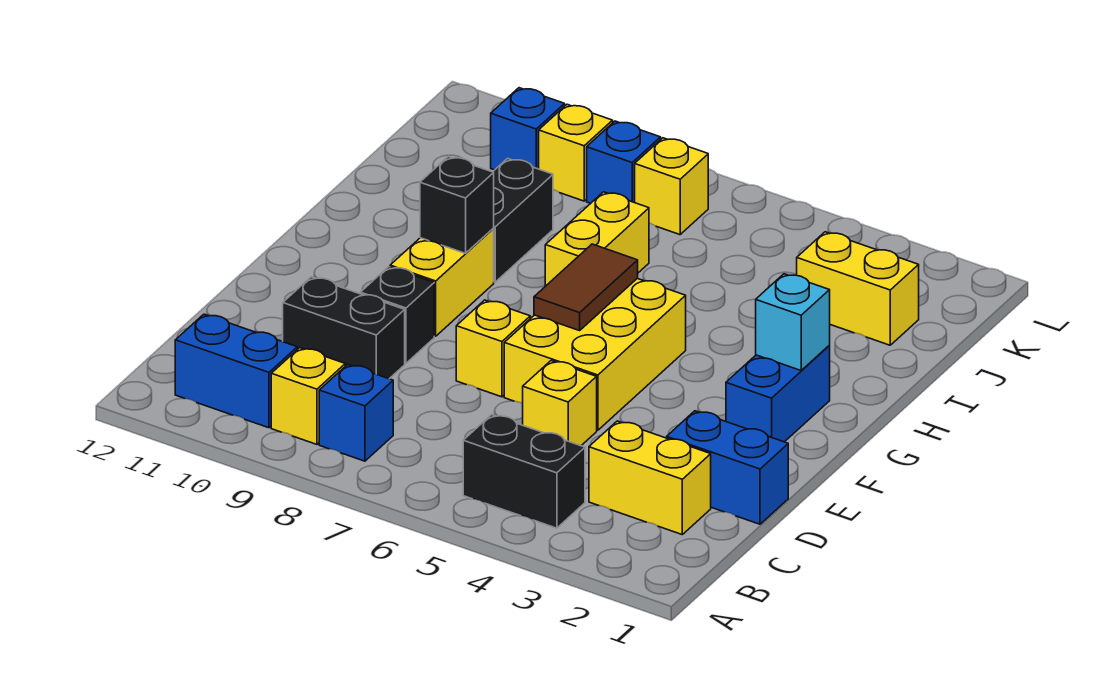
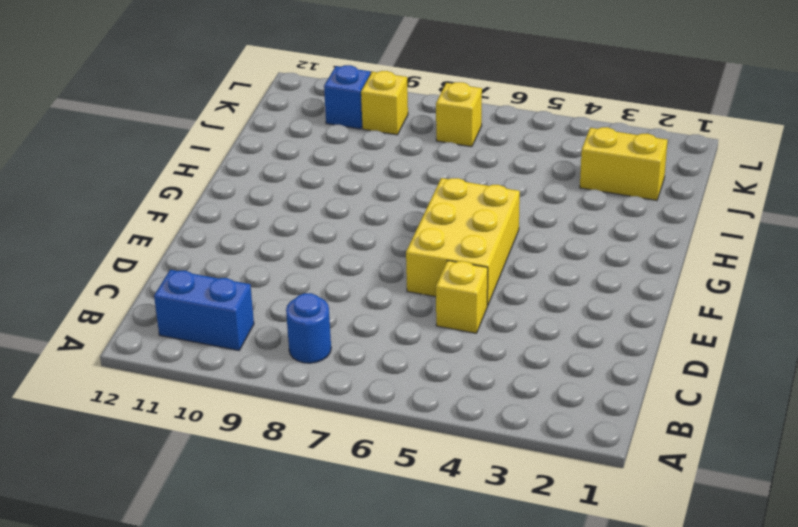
blue round brick B8 level 1 -> blue brick B8 level 1
none -> black brick B4:B5 level 1
none -> yellow brick B9 level 1
none -> yellow brick C2:C3 level 1

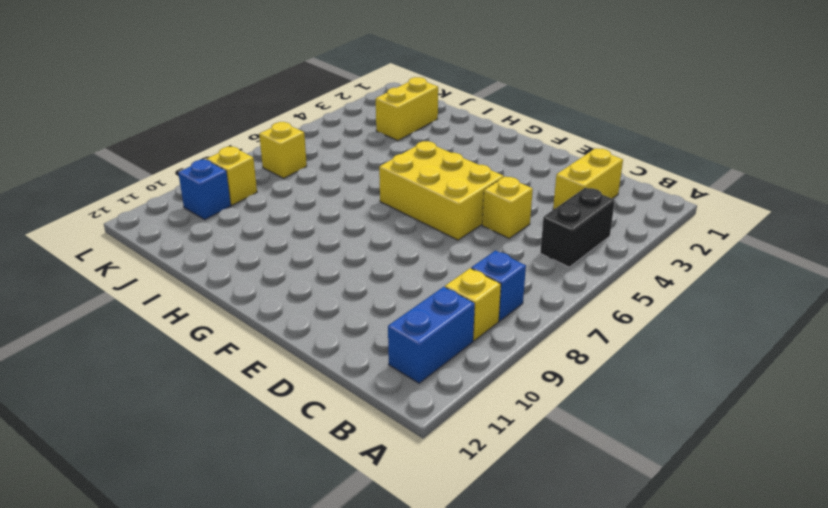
none -> blue brick D1:D2 level 1
none -> black brick D9:D10 level 1
none -> yellow brick E7 level 1

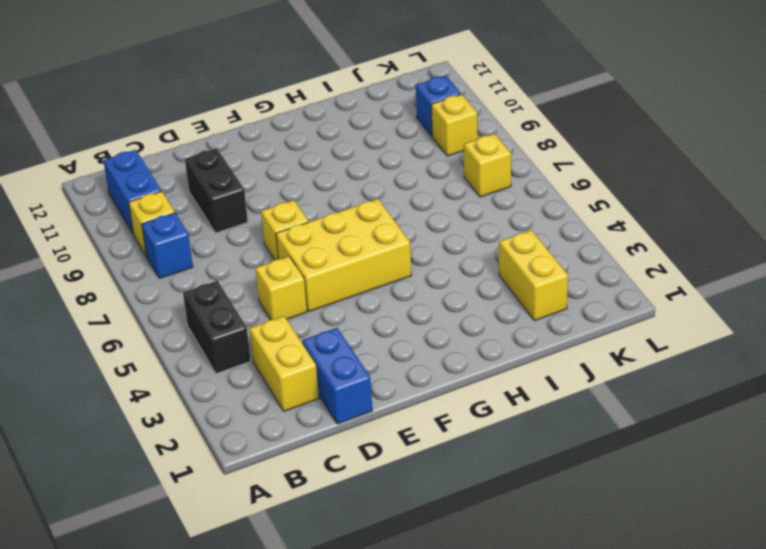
none -> black brick E9 level 1
none -> blue brick F2:G2 level 1
none -> yellow brick F9:G9 level 1

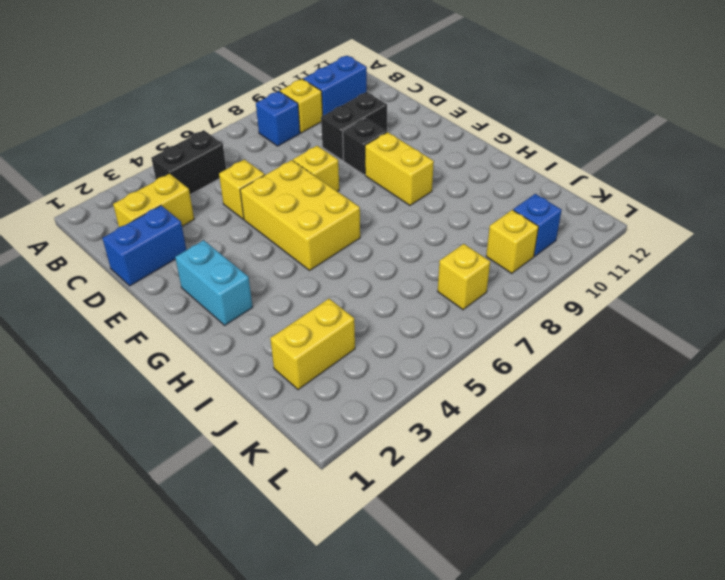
cyan brick F2:G2 level 1 -> blue brick F2:G2 level 1
none -> yellow brick H7:I7 level 1
none -> black brick H9:I9 level 1
none -> blue brick K8 level 1

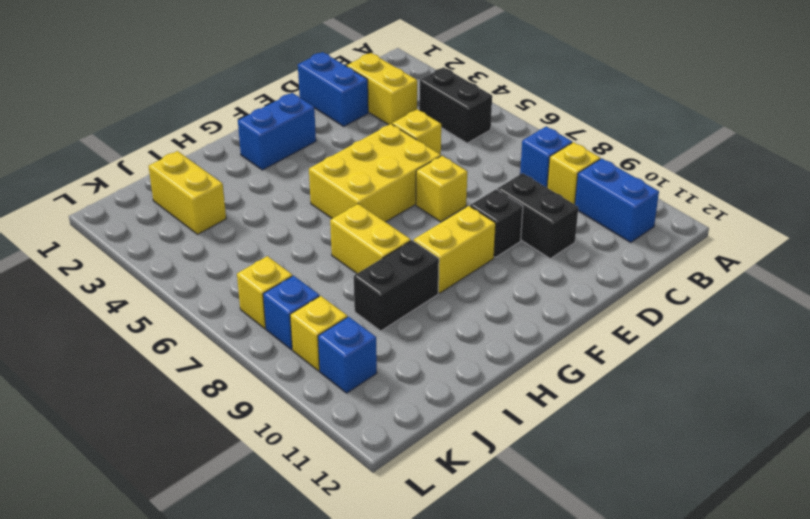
yellow brick H7:H8 level 1 -> yellow brick H7:I7 level 1
none -> brown tile F6:G6 level 2
none -> cyan brick G2 level 2
none -> black brick G9 level 2

